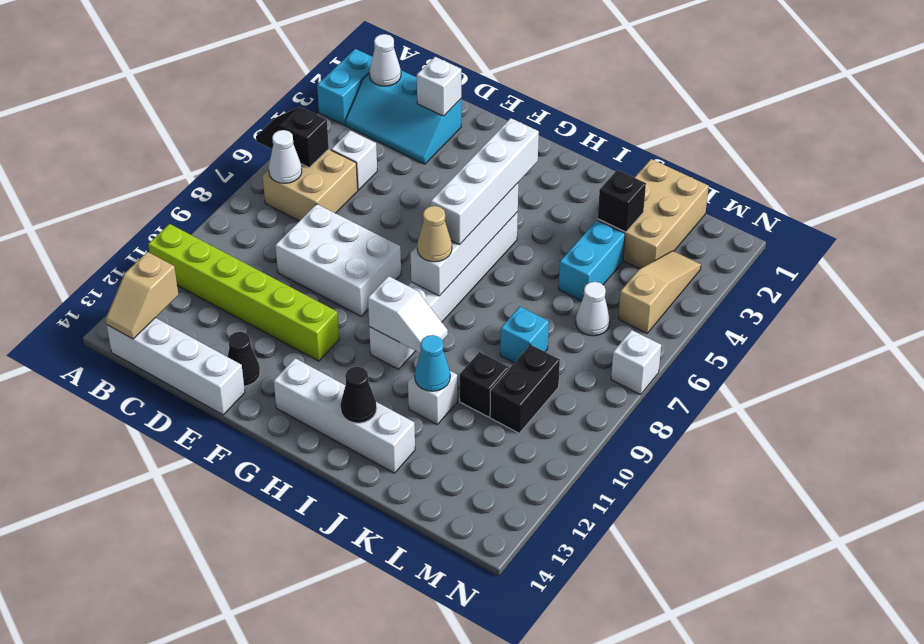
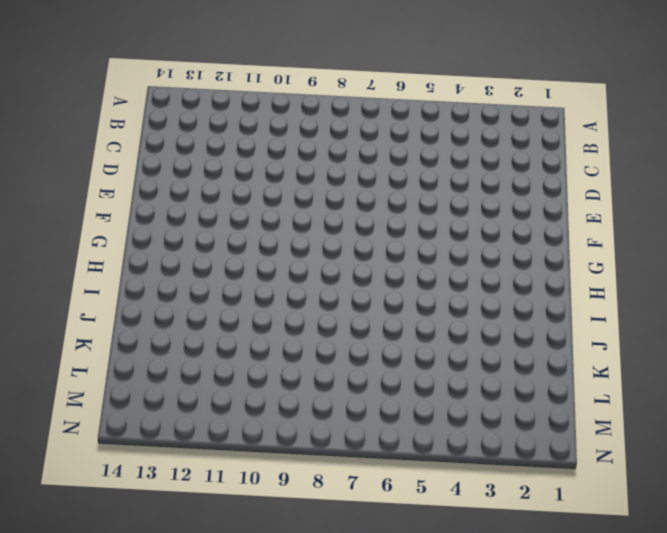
none -> cyan brick A2:A3 level 1
none -> lime brick A11:F11 level 1
none -> cyan slope B2:D3 level 1 top 2
none -> tan brick B6:C7 level 1

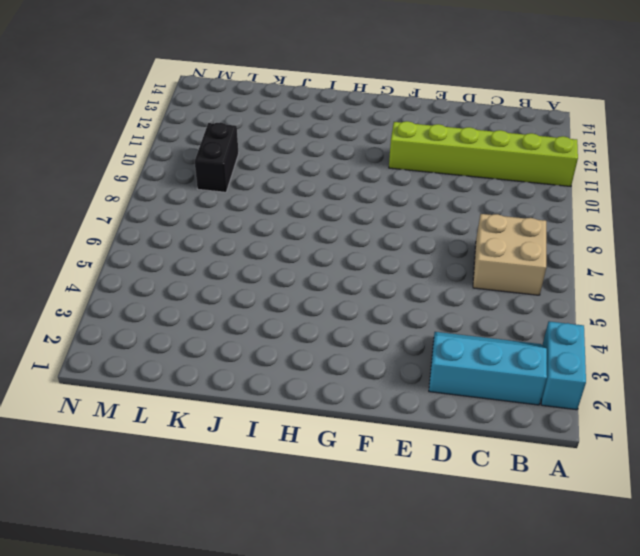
none -> white brick B14:E14 level 1
none -> white brick C5 level 1
none -> white brick D8:F9 level 1
none -> black cone E13 level 1

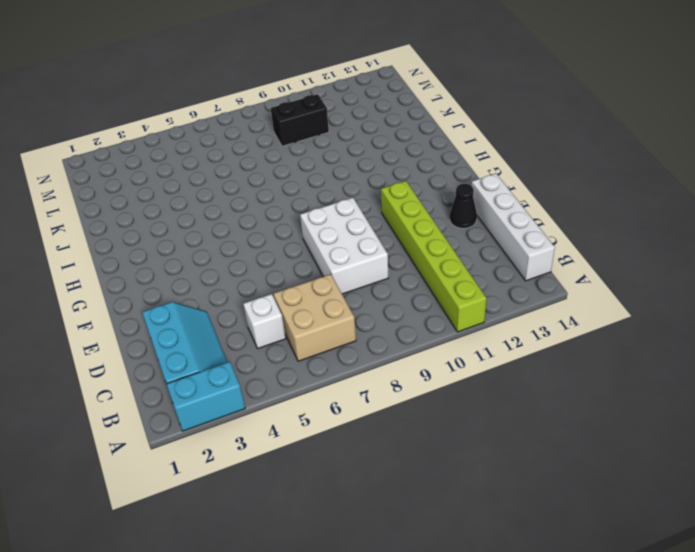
none -> white brick G13:J13 level 1
none -> white brick H5:H10 level 1
none -> white brick J11 level 1
none -> tan brick K1:L3 level 1

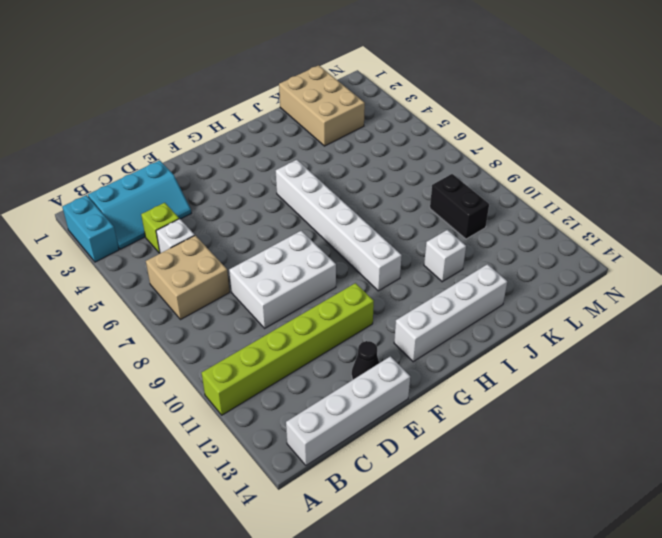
lime brick C4 level 1 -> none
none -> cyan brick K4:K5 level 1
none -> cyan brick K8 level 1
none -> black brick K10 level 1
none -> white cone L6 level 1

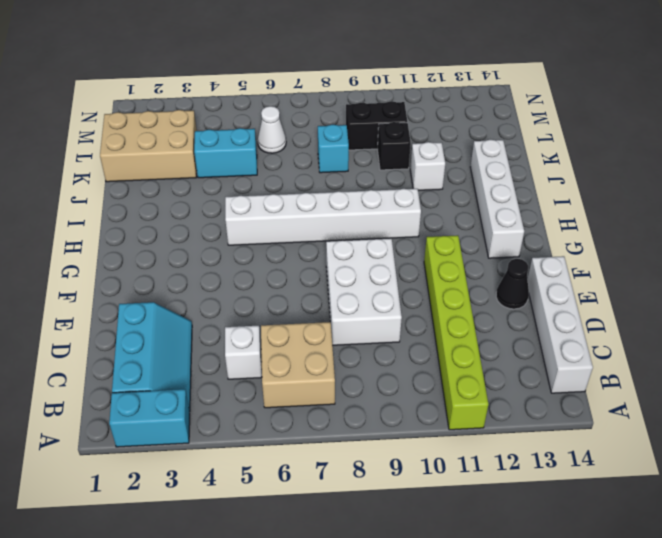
none -> tan slope M3:M5 level 1 top 5
none -> white brick N7 level 1
none -> black slope A6:B6 level 2 top B
none -> white cone B2 level 2

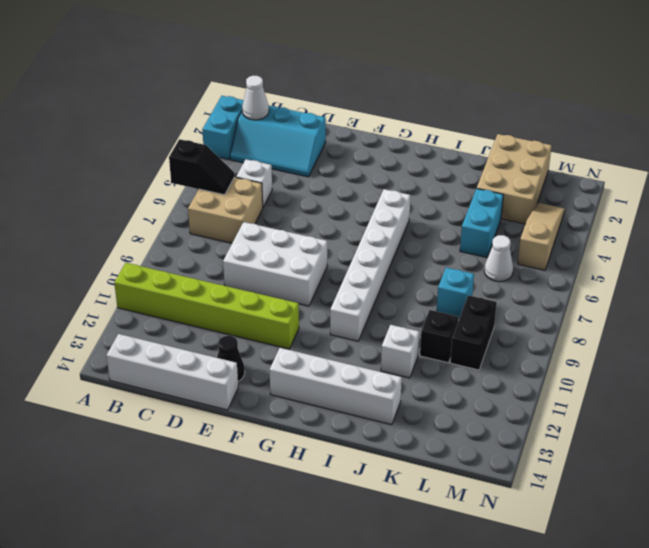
black slope A6:B6 level 2 top A -> black slope A6:B6 level 2 top B
none -> white brick N7 level 1
none -> white cone B7 level 2
none -> tan slope B13:B14 level 2 top 13
none -> white brick D2 level 2

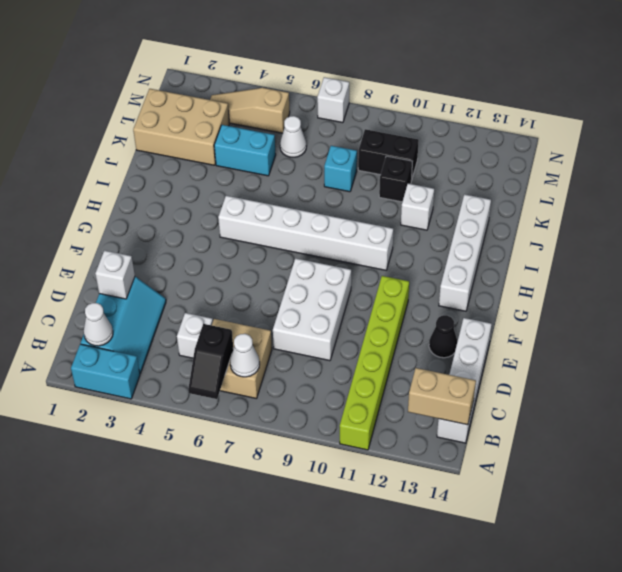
tan brick B13:B14 level 2 -> tan slope B13:B14 level 2 top 13
none -> white brick H5:H8 level 2
none -> white slope H10:I10 level 2 top H
none -> black cone I13 level 2
none -> cyan cone J11 level 2

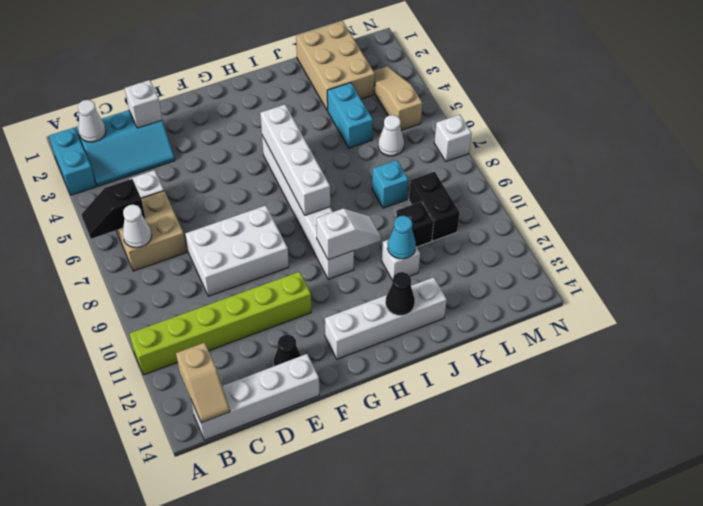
none -> black brick K3 level 2
none -> white brick H4:H7 level 3
none -> tan cone H8 level 3

